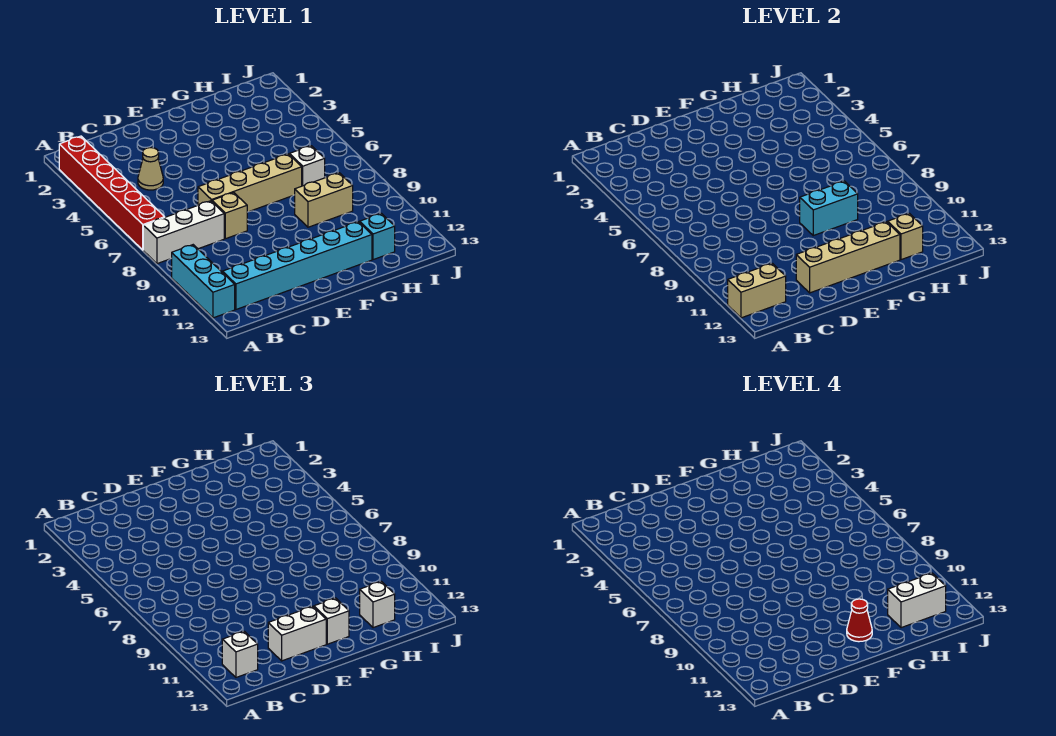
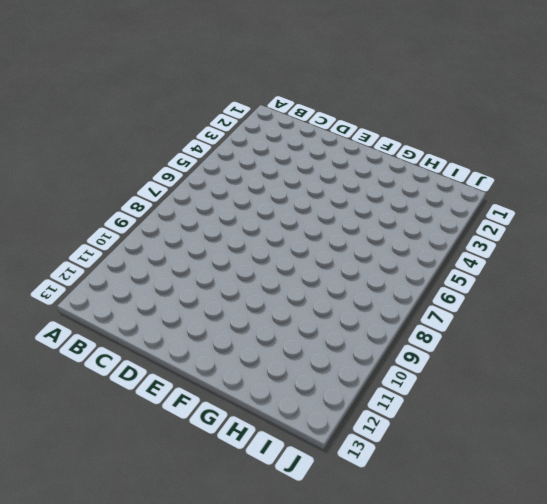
none -> red brick A2:A7 level 1
none -> white brick A8:C8 level 1
none -> cyan brick A10:A12 level 1

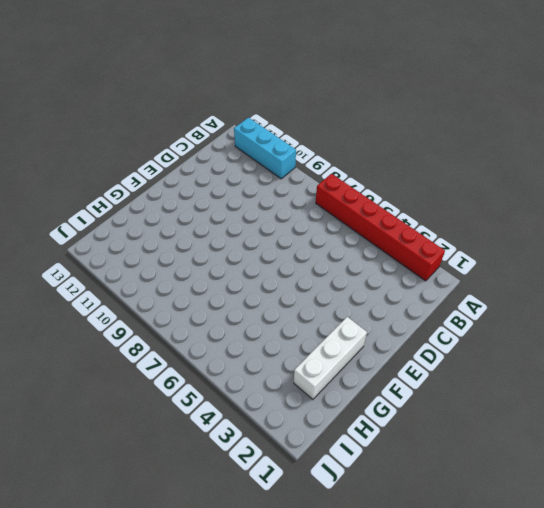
white brick F2:H2 level 1 -> white brick A8:C8 level 1
none -> cyan brick B12:G12 level 1
none -> tan cone C4 level 1
none -> tan brick D7:G7 level 1

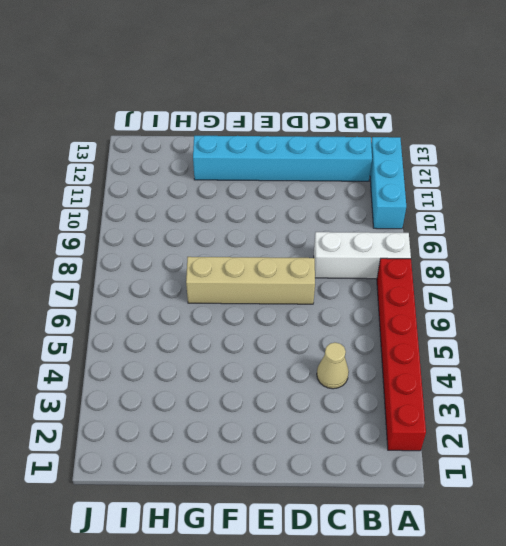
none -> tan brick D8 level 1
none -> tan brick G9:H9 level 1
none -> white brick H7 level 1

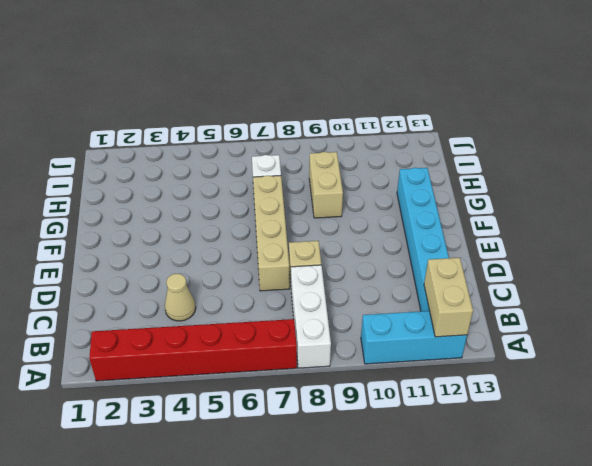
none -> cyan brick H12 level 1
none -> tan brick D12:G12 level 2
none -> cyan brick F9:G9 level 2

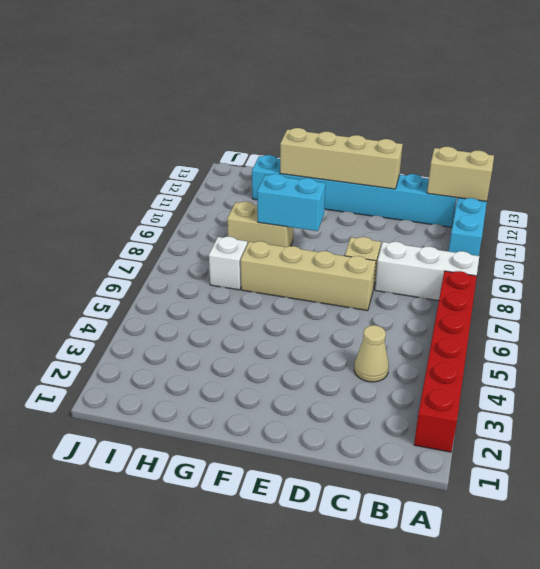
none -> tan brick H12 level 2
none -> white brick B12 level 3
none -> white brick D12:E12 level 3

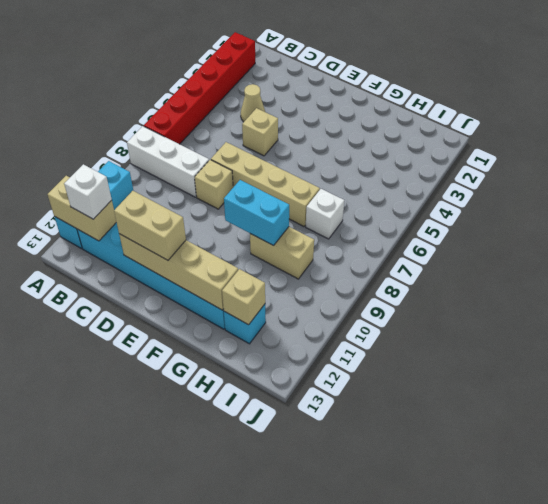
tan brick D5 level 1 -> none
tan brick D12:E12 level 3 -> white brick D12:E12 level 3
none -> white brick F12 level 3
none -> white brick H12 level 3
none -> red cone F12 level 4

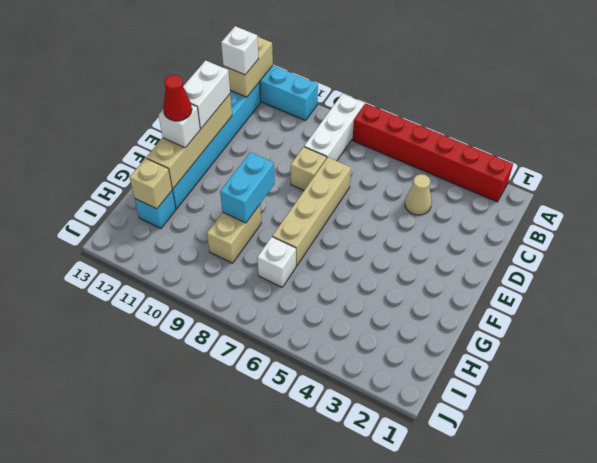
none -> white brick H12 level 3
none -> white brick H12:I12 level 4

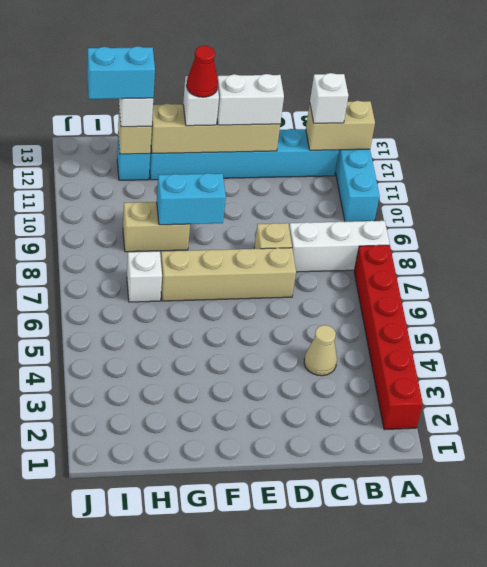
cyan brick H12:I12 level 4 -> white brick H12:I12 level 4

